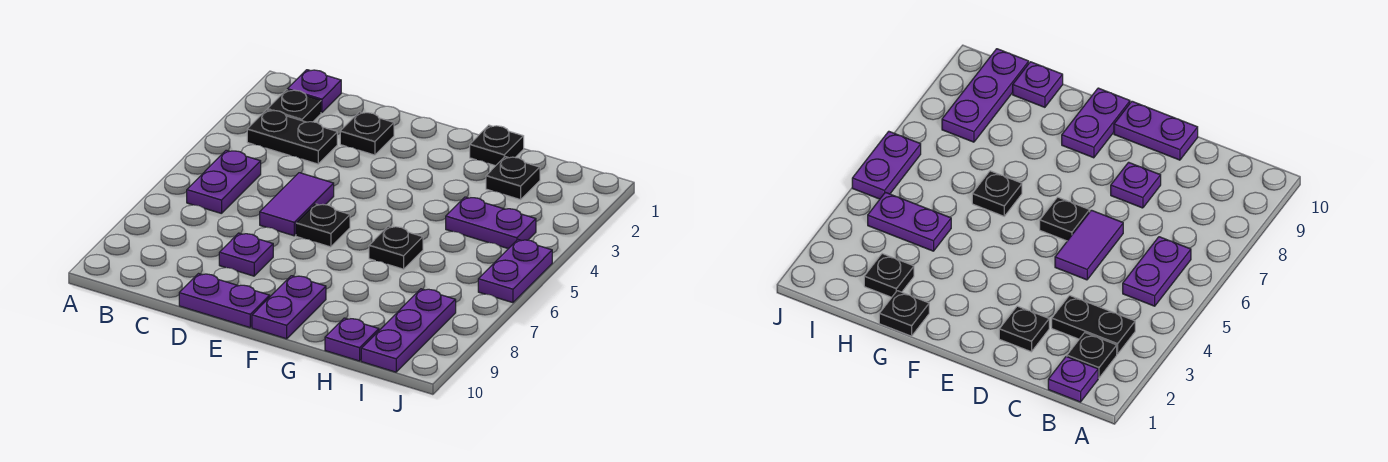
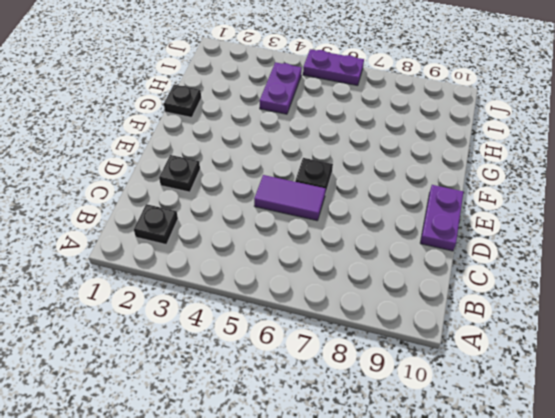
none -> purple plate B1 level 1
none -> black plate B3:C3 level 1
none -> purple plate B5:B6 level 1

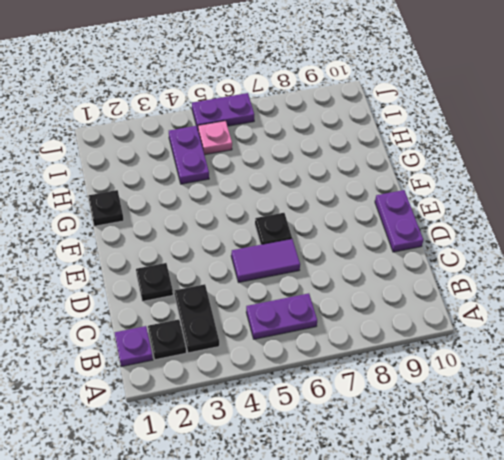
pink plate I5 level 1 -> none
none -> purple plate D8 level 1
none -> purple plate F9:F10 level 1
none -> black plate G6 level 1

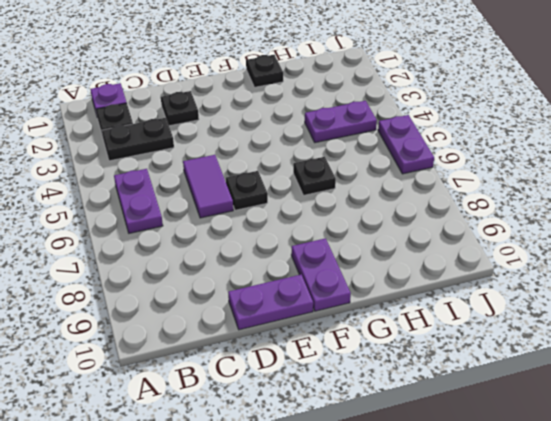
none -> purple plate D8 level 1
none -> black plate H2 level 1
none -> purple plate H10 level 1

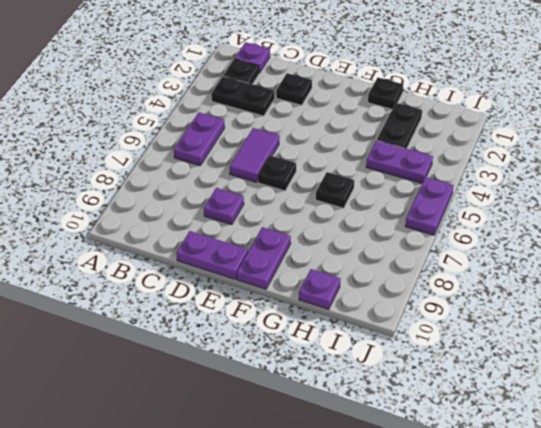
black plate H2:H3 level 1 -> black plate H2 level 1
none -> purple plate I8:I10 level 1

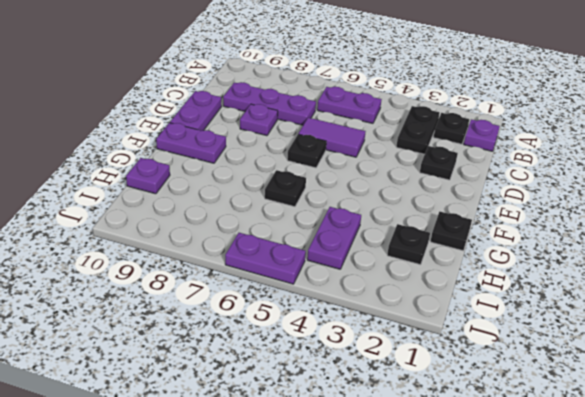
purple plate C7:C9 level 1 -> purple plate I8:I10 level 1

